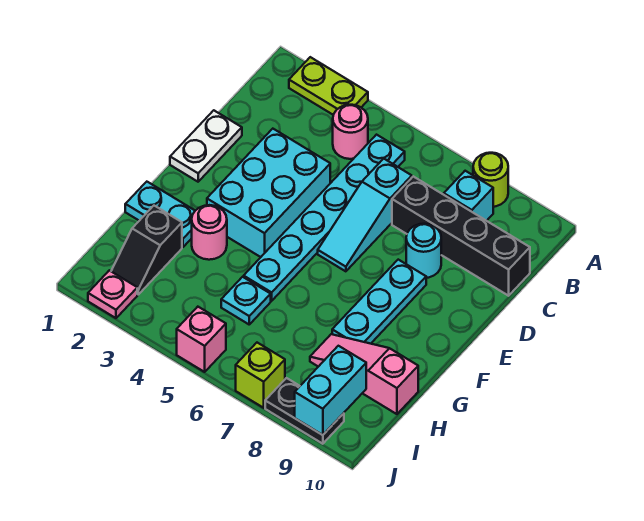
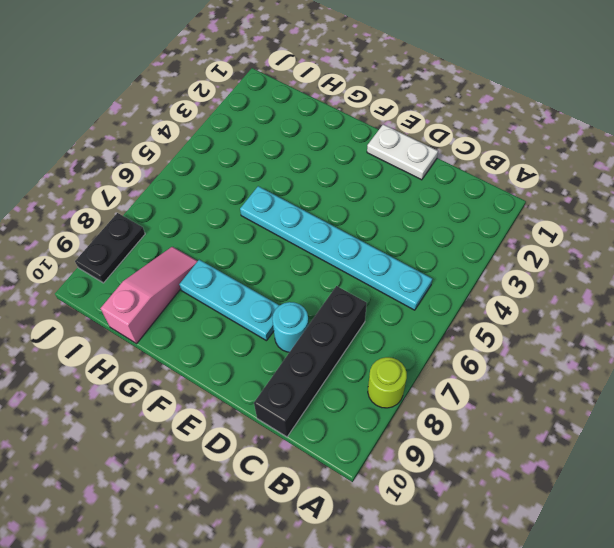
none -> lime plate A2:A3 level 1
none -> pink round brick B4 level 1
none -> cyan brick B8 level 1

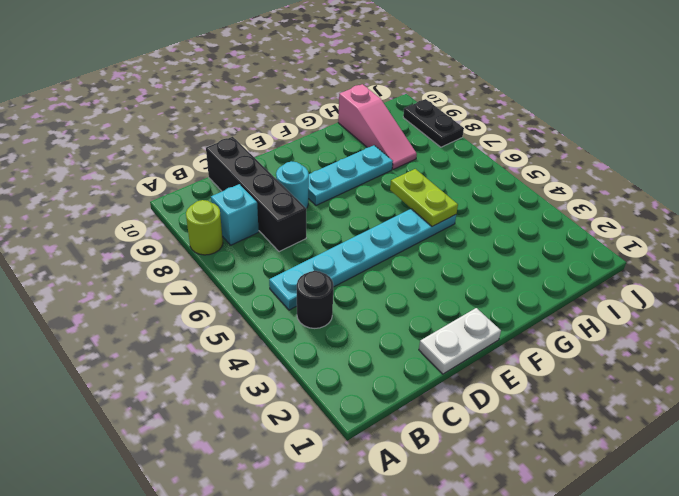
black round brick B4 level 1 -> pink round brick B4 level 1
lime plate G5:G6 level 2 -> lime plate A2:A3 level 1
none -> cyan slope C6:E6 level 1 top C
none -> cyan brick D3:F4 level 1
none -> cyan plate G1:G2 level 1

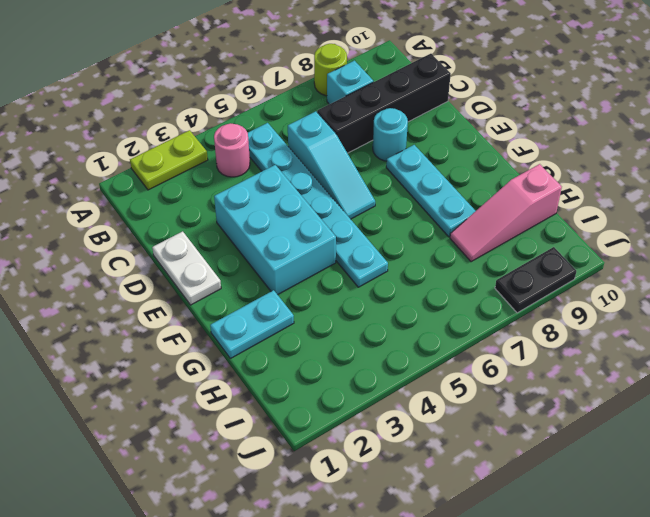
none -> pink round brick G3 level 1
none -> black slope H2:I2 level 1 top H
none -> cyan plate H5 level 1

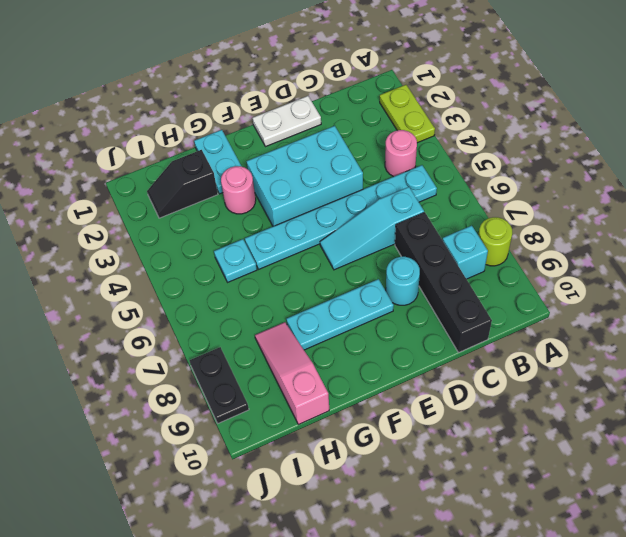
none -> pink plate J2 level 1
none -> pink brick J5 level 1
none -> lime brick J7 level 1

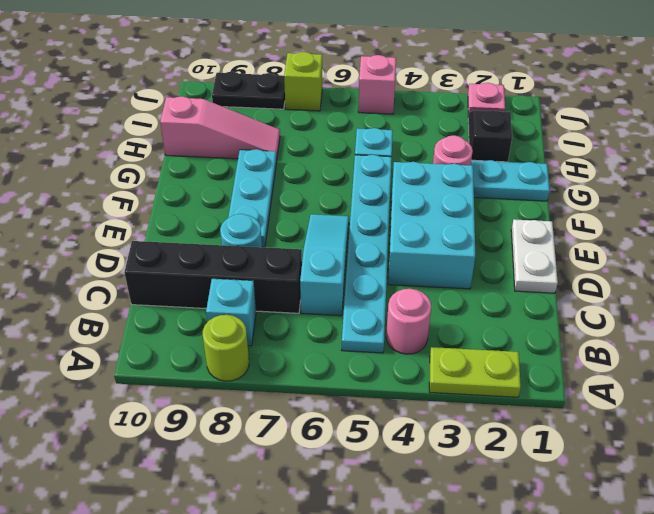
none -> cyan brick I9:J9 level 2

